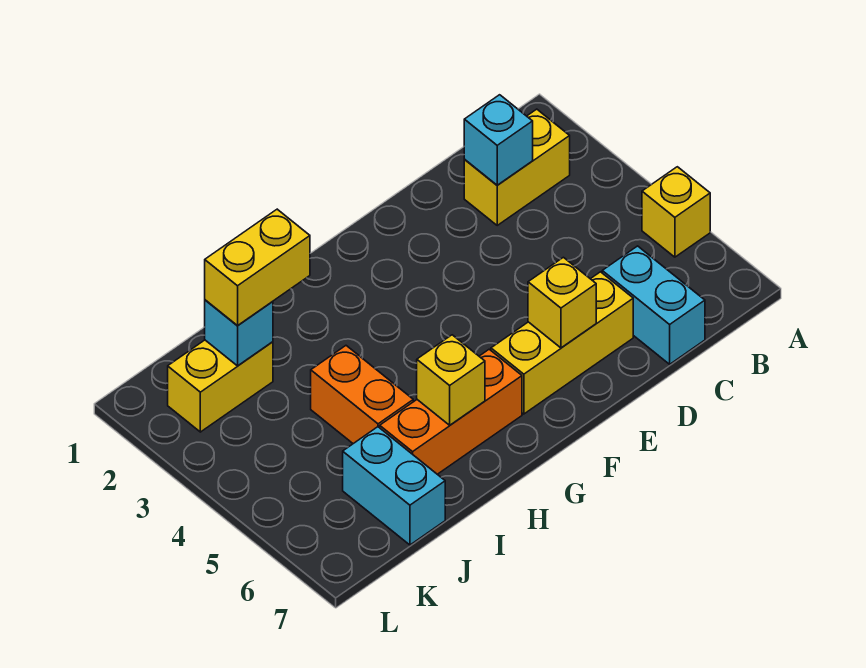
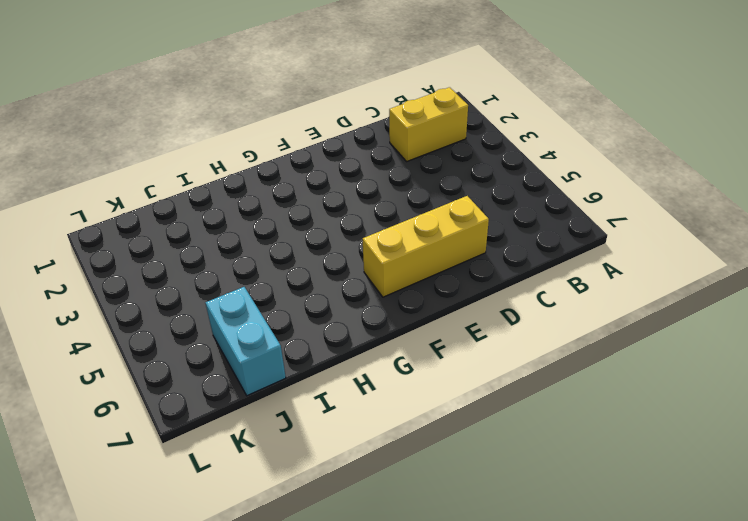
none -> yellow brick A5 level 1
none -> cyan brick C6:C7 level 1
none -> orange brick G6:I6 level 1

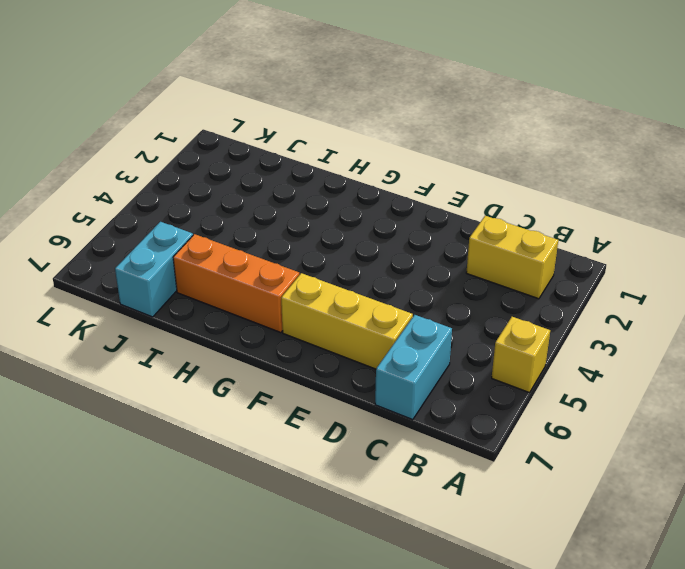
none -> orange brick I4:I5 level 1
none -> yellow brick J2:K2 level 1
none -> cyan brick C2 level 2

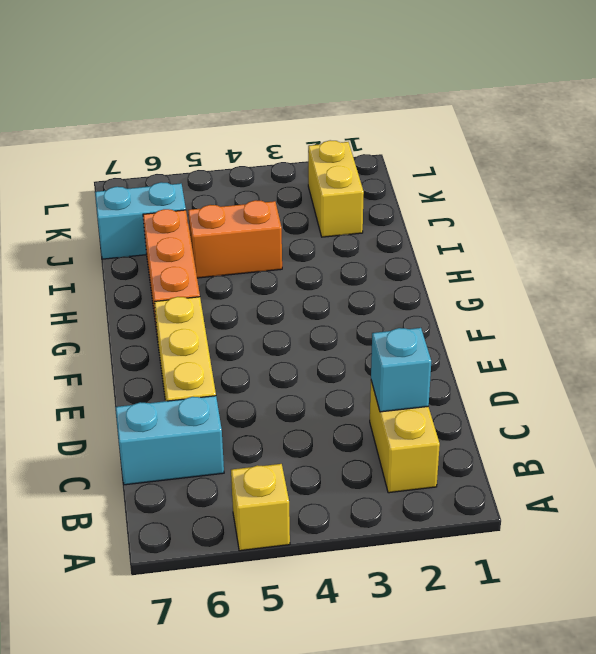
none -> yellow brick E6 level 2
none -> yellow brick H6 level 2
none -> cyan brick J2 level 2

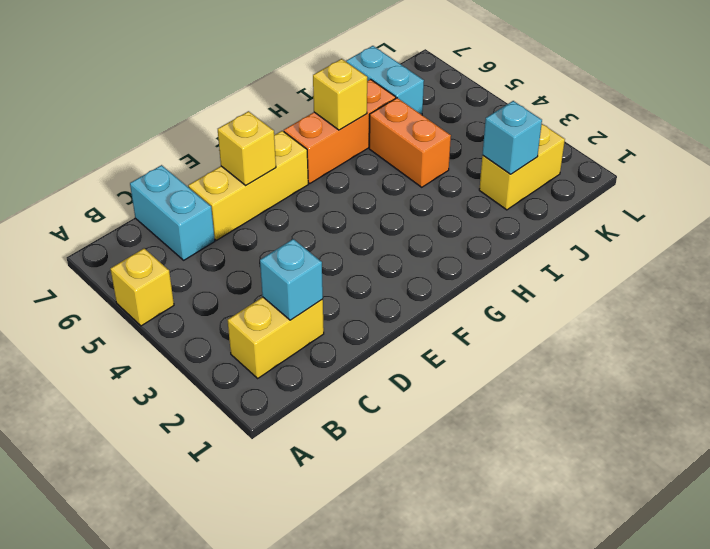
none -> yellow brick I2:J2 level 3

